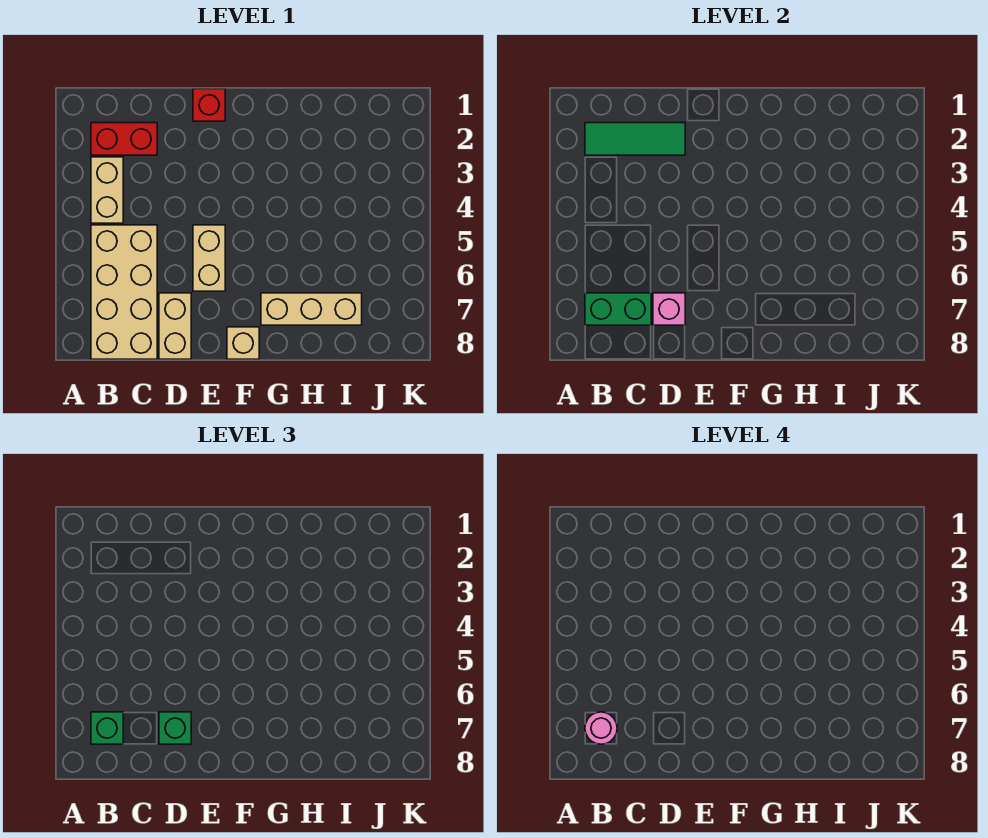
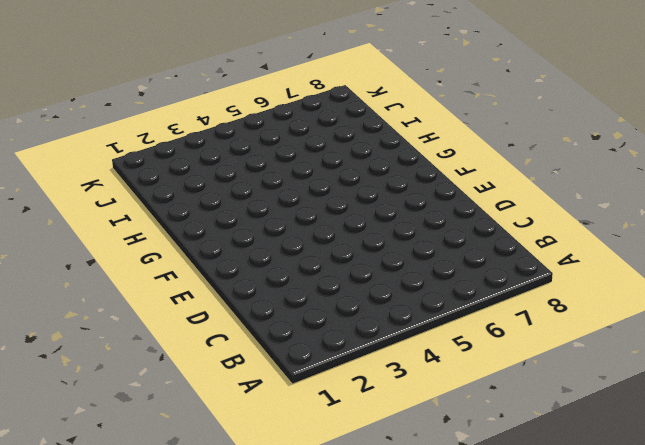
none -> red brick B2:C2 level 1
none -> tan brick B3:B4 level 1
none -> tan brick B5:C8 level 1

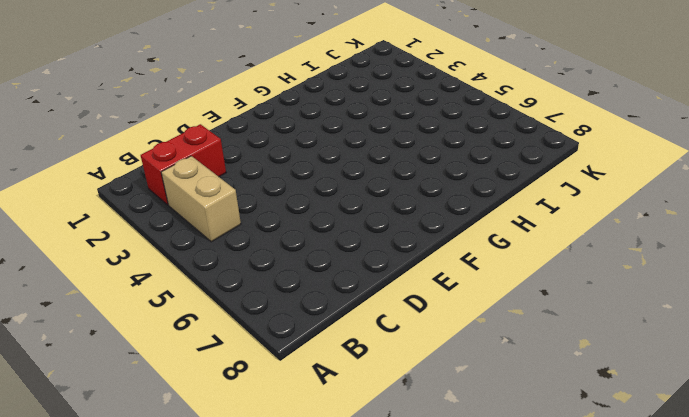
none -> tan brick B5:C8 level 1
none -> tan brick D7:D8 level 1
none -> red brick E1 level 1

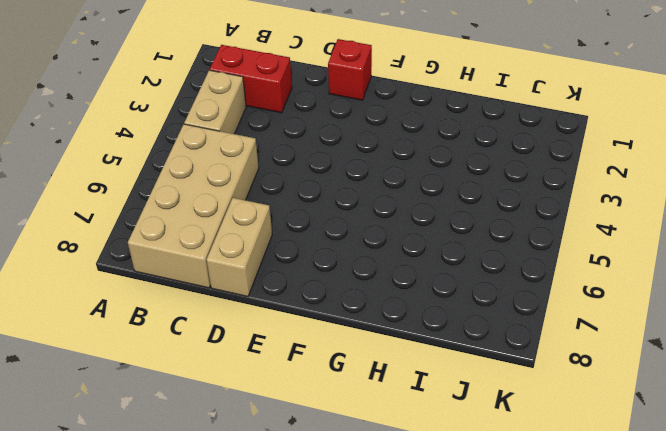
none -> tan brick E5:E6 level 1
none -> tan brick F8 level 1
none -> tan brick G7:I7 level 1

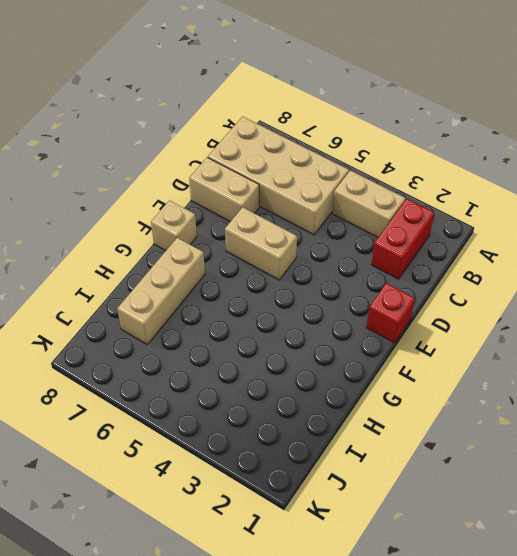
none -> green tile B2:D2 level 2
none -> green brick B7:C7 level 2
none -> pink brick D7 level 2

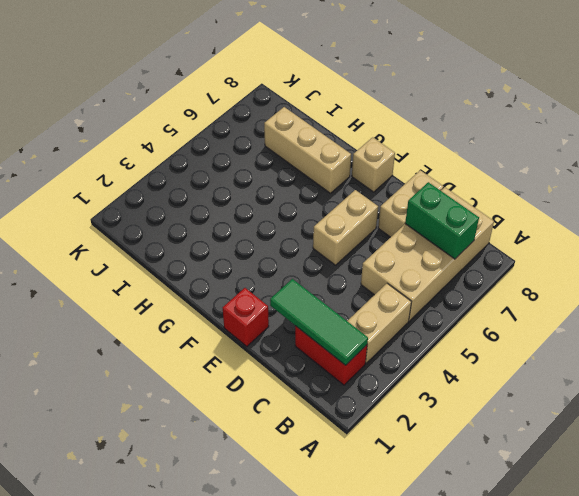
none -> pink brick D7 level 2
none -> green brick B7 level 3
none -> green brick D7 level 3

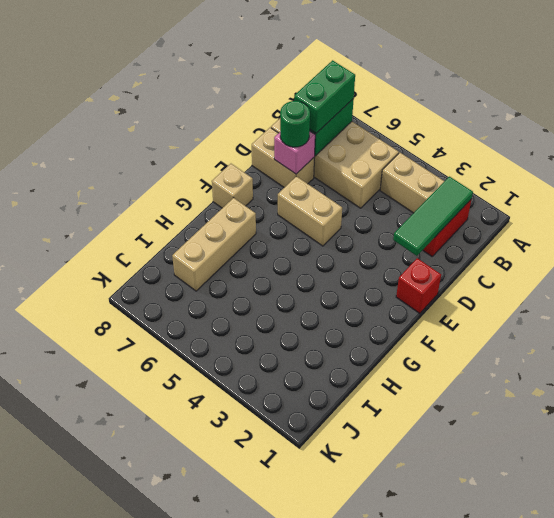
green brick B7:C7 level 3 -> green brick B7 level 3
green round brick D7 level 3 -> green brick D7 level 3
none -> pink round brick B7 level 4

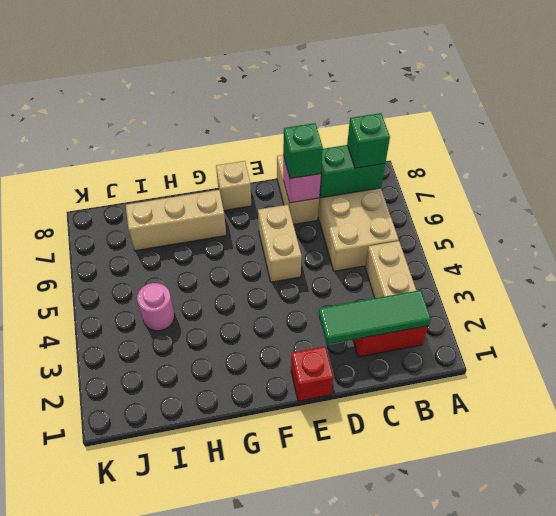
pink round brick I4 level 1 -> pink round brick B7 level 4

